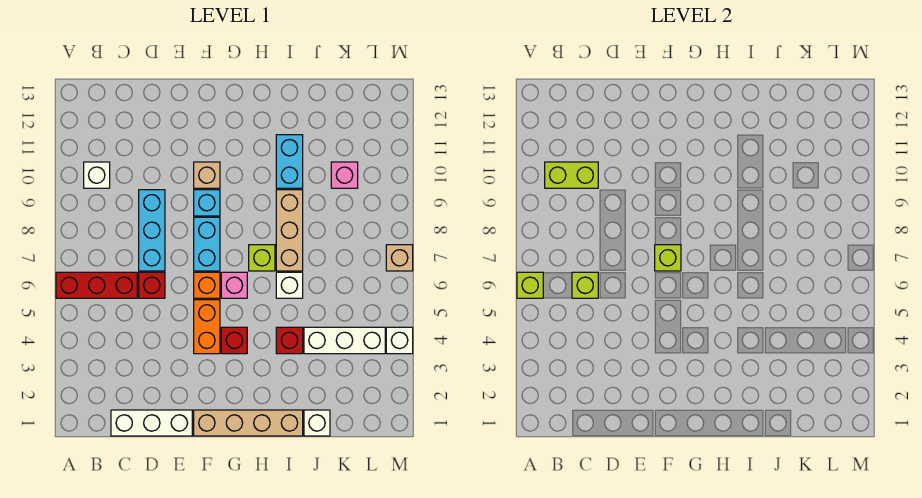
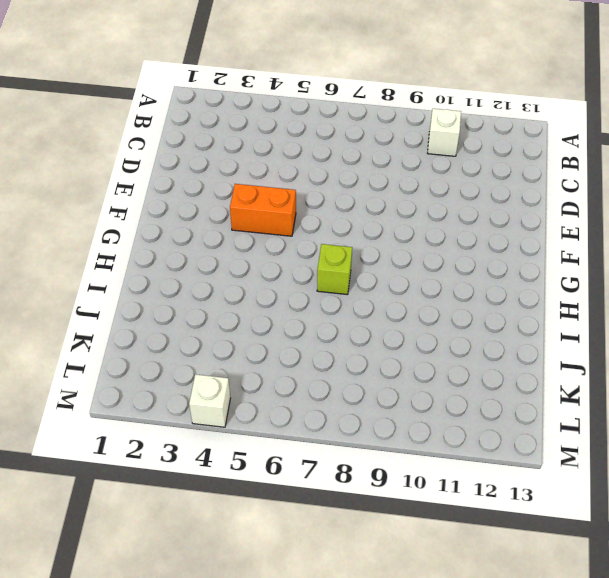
none -> red brick A6:C6 level 1
none -> white brick C1:E1 level 1
none -> red brick D6 level 1

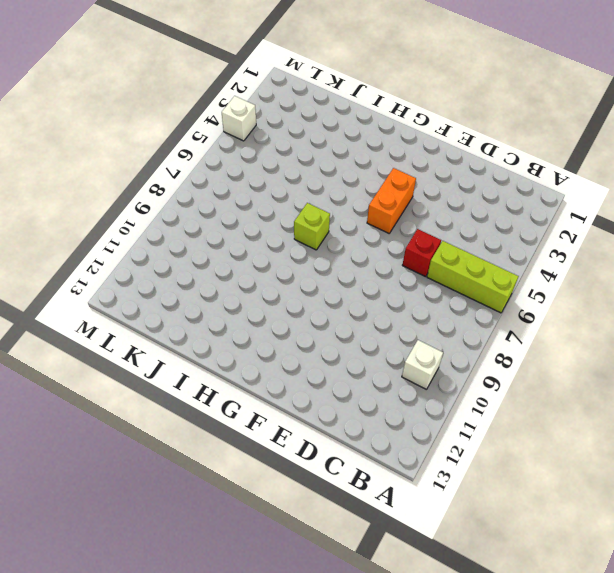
lime brick A6:C6 level 1 -> red brick A6:C6 level 1
none -> white brick C1:E1 level 1
none -> cyan brick D7:D9 level 1
none -> tan brick F1:I1 level 1

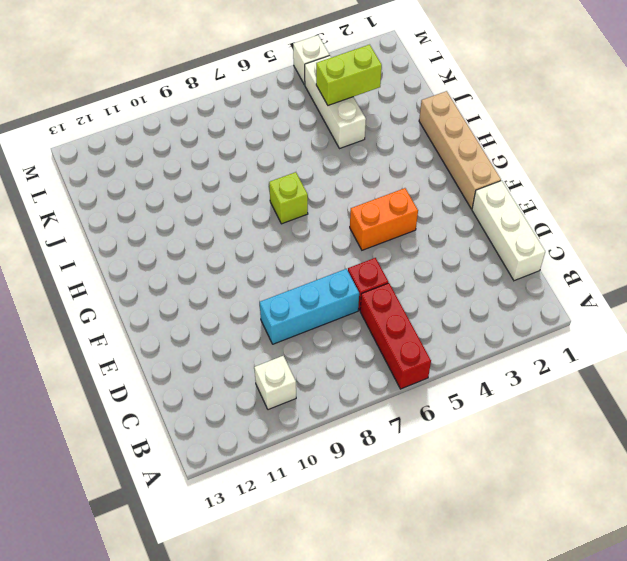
lime brick K3:K4 level 2 -> lime brick B10:C10 level 2
none -> orange brick F6 level 1
none -> cyan brick F7:F8 level 1
none -> cyan brick F9 level 1

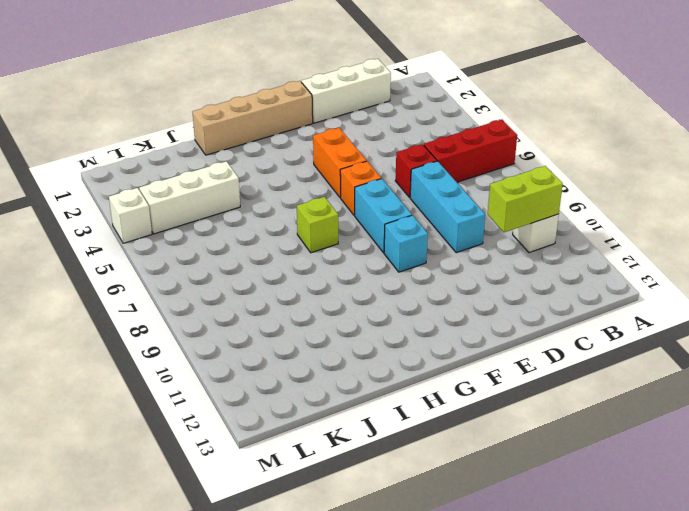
none -> tan brick F10 level 1
none -> red brick G4 level 1
none -> pink brick G6 level 1

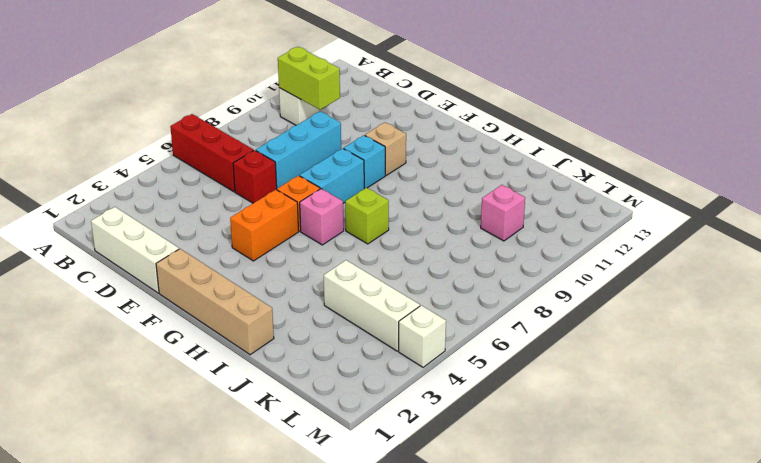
none -> red brick G4 level 1
none -> red brick I4 level 1
none -> white brick I6 level 1

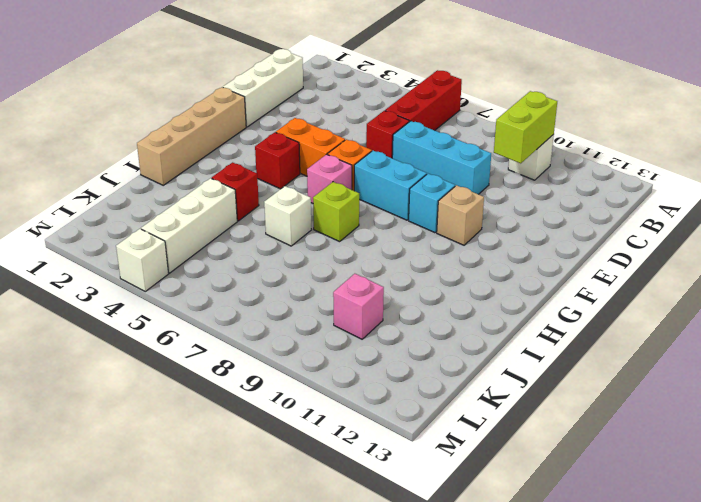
none -> tan brick I7:I9 level 1
none -> cyan brick I10:I11 level 1
none -> white brick J1 level 1

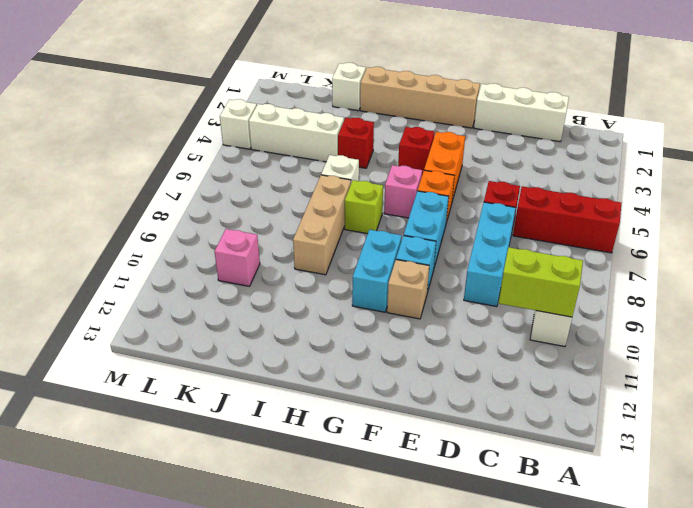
cyan brick G9:G10 level 1 -> cyan brick I10:I11 level 1
none -> tan brick M7 level 1
none -> lime brick A6 level 2
none -> lime brick C6 level 2

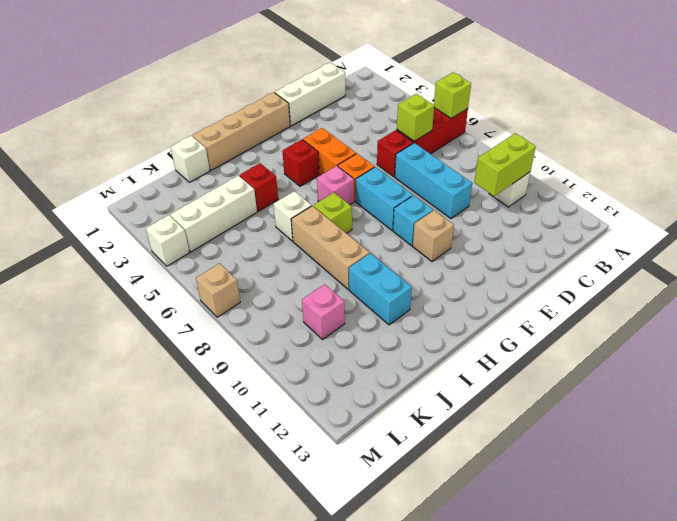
none -> lime brick F7 level 2

